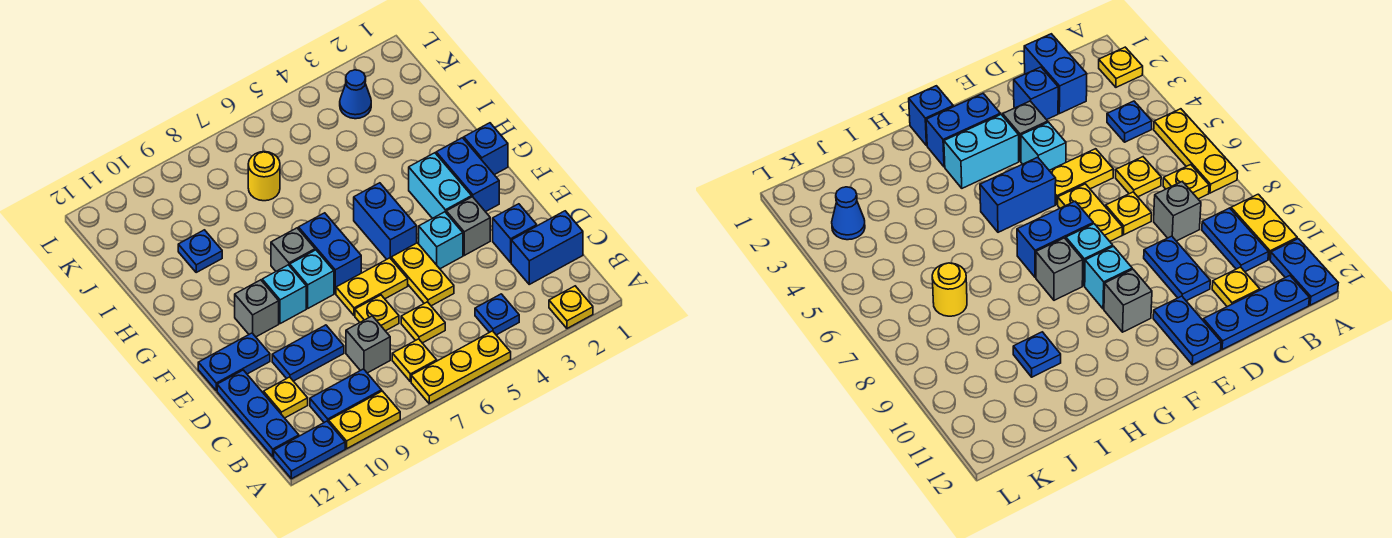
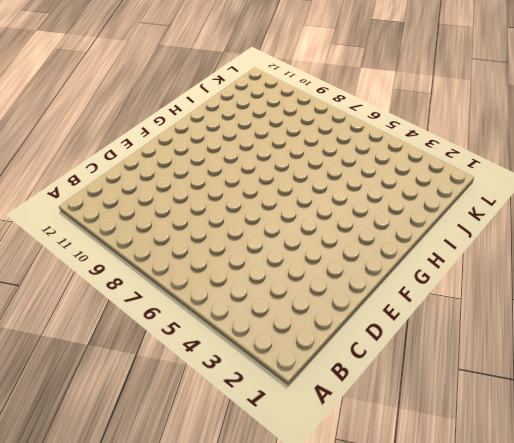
none -> yellow plate A2 level 1
none -> yellow plate A5:A7 level 1
none -> yellow plate A9:A10 level 1
none -> blue plate A11:A12 level 1

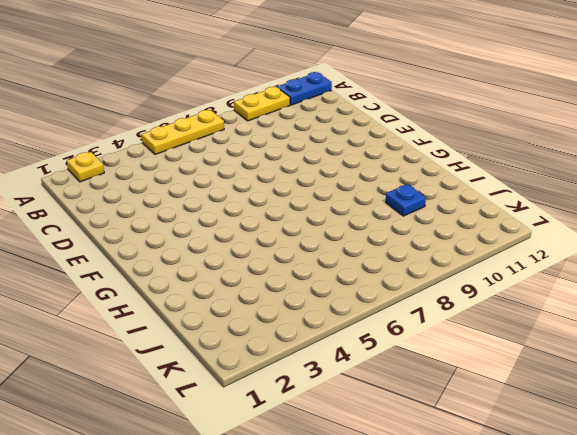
none -> blue plate B4 level 1
none -> yellow plate B7 level 1
none -> blue plate B9:B10 level 1
none -> blue plate B12:D12 level 1

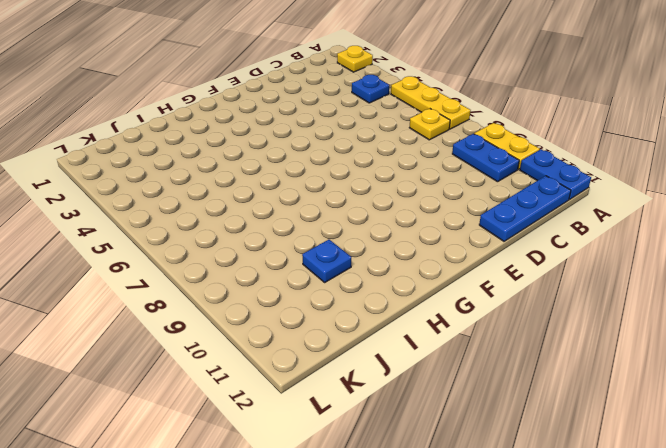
none -> blue brick C1:C2 level 1
none -> yellow plate C6 level 1
none -> grey brick C8 level 1
none -> yellow plate C11 level 1

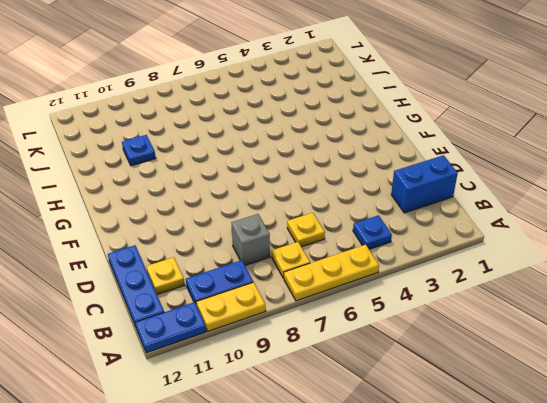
none -> yellow plate A2 level 1
none -> blue brick D2 level 1
none -> yellow plate D5:E5 level 1
none -> yellow plate D7 level 1

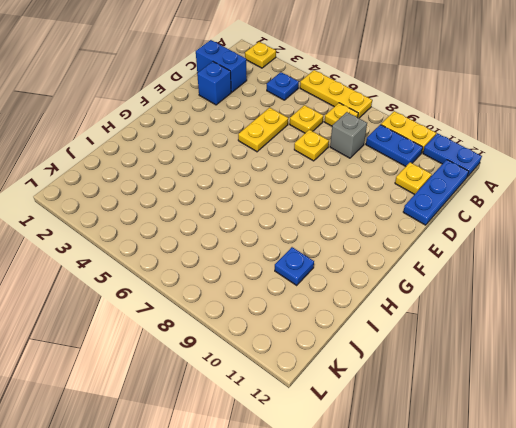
none -> blue plate D9:D10 level 1
none -> grey brick E3 level 1
none -> cyan brick E4 level 1
none -> yellow plate E6:E7 level 1

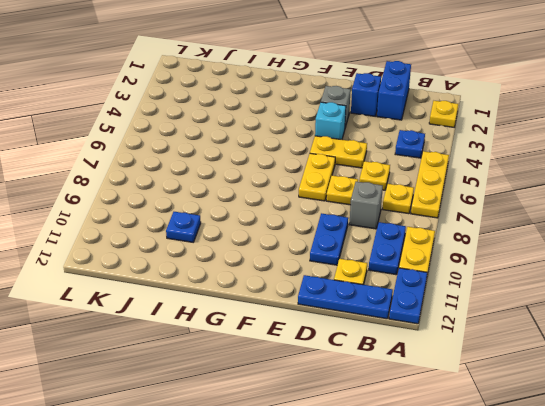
none -> blue plate E11:E12 level 1
none -> blue brick F2:G2 level 1
none -> cyan brick F3:G3 level 1
none -> blue brick F5:G5 level 1

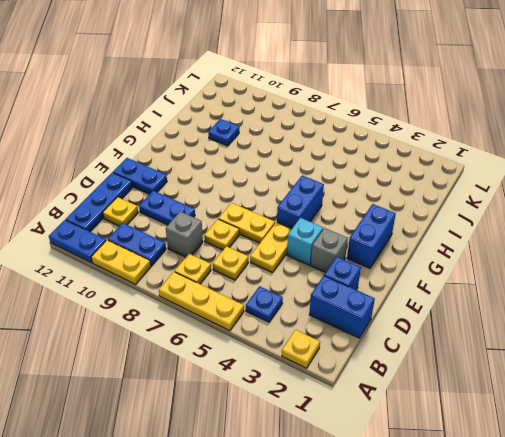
none -> cyan brick F3:G3 level 1
none -> blue brick F7:G7 level 1
none -> cyan brick F8 level 1
none -> cyan brick F9 level 1

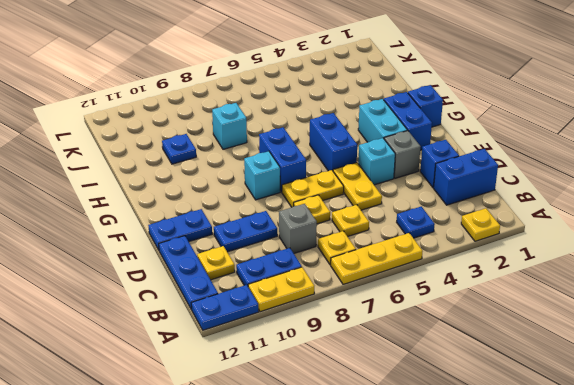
cyan brick I8 level 1 -> cyan brick F9 level 1
none -> grey brick F10 level 1
none -> grey brick G8 level 1
none -> yellow round brick J7 level 1
none -> blue cone K3 level 1

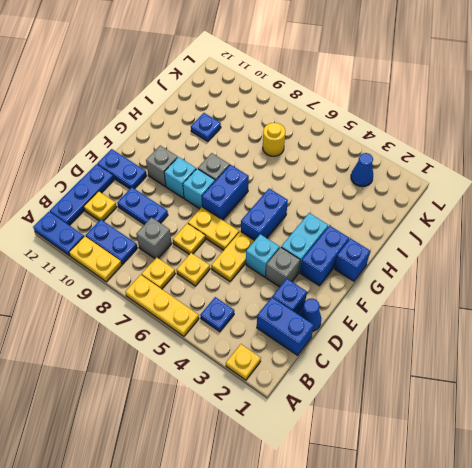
blue cone D1 level 1 -> none

